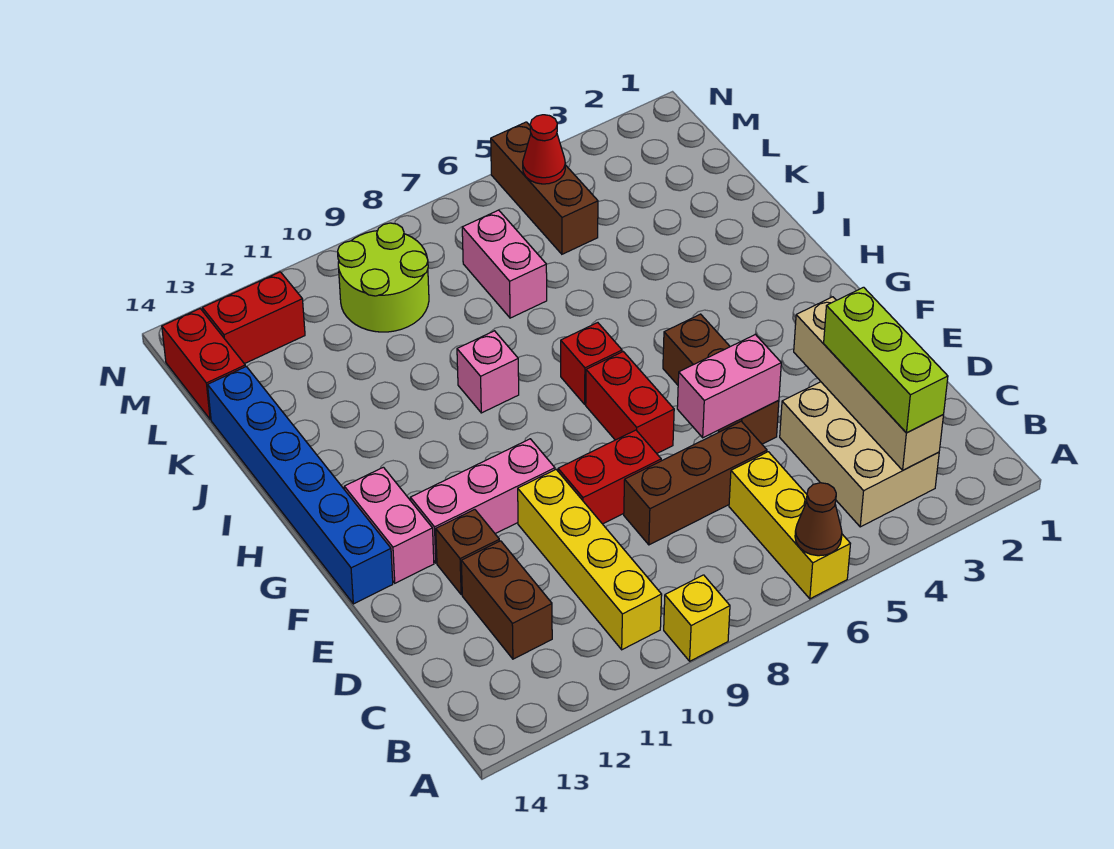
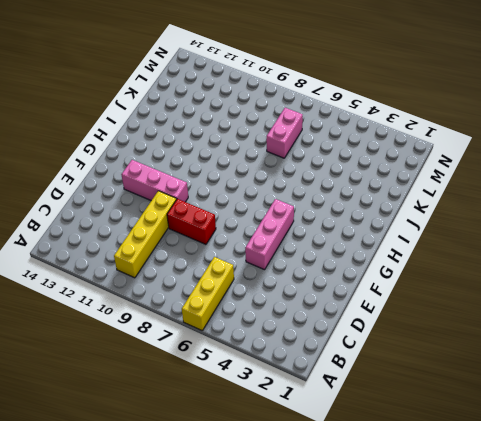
pink brick E5:G5 level 1 -> brown brick E5:G5 level 1
none -> yellow brick A9 level 1
none -> tan brick B3:D4 level 1
none -> brown brick C12:D12 level 1

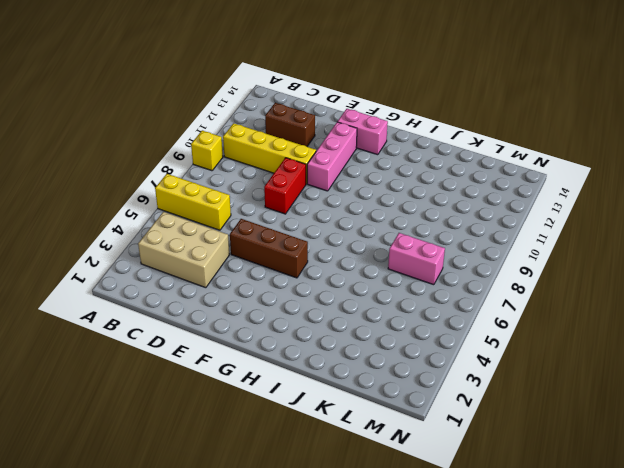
none -> brown brick D6:D8 level 1
none -> brown brick E12 level 1
none -> red brick F7:G7 level 1

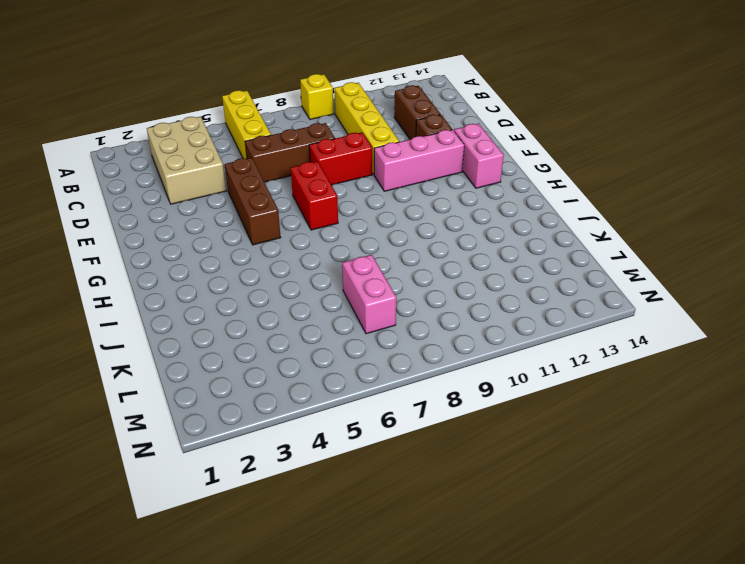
none -> blue brick F14:K14 level 1
none -> red brick H7 level 1
none -> pink brick I9 level 1

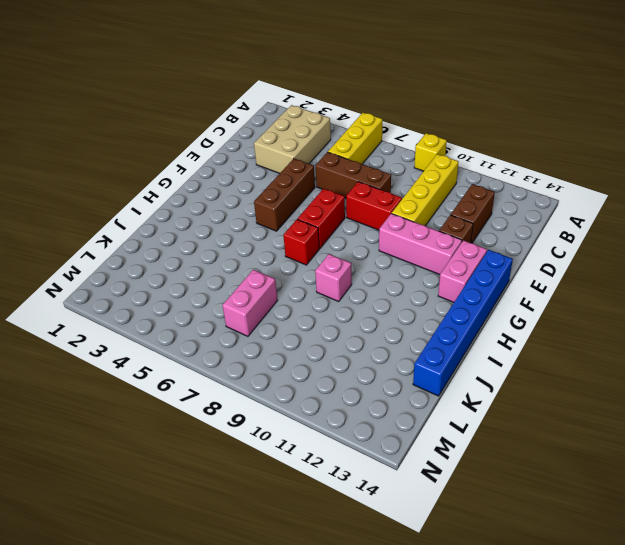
none -> brown brick L5:N5 level 1
none -> lime round brick L9:M10 level 1
none -> red brick L14:M14 level 1

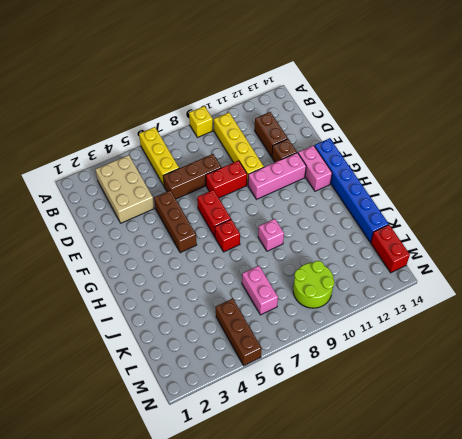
none -> red brick M12:M13 level 1
none -> brown cone A6 level 2
none -> tan brick B3:E3 level 2

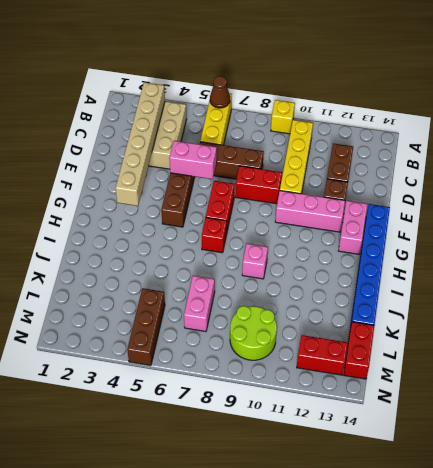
tan brick B3:G3 level 2 -> tan brick B3:E3 level 2
none -> red cone M5 level 2
none -> lime brick B3:D3 level 3

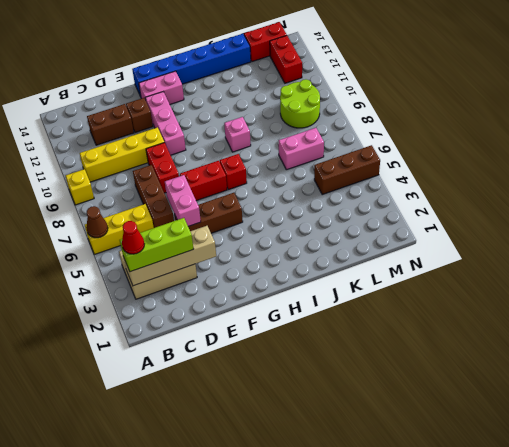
red cone B3 level 4 -> red cone M5 level 2

